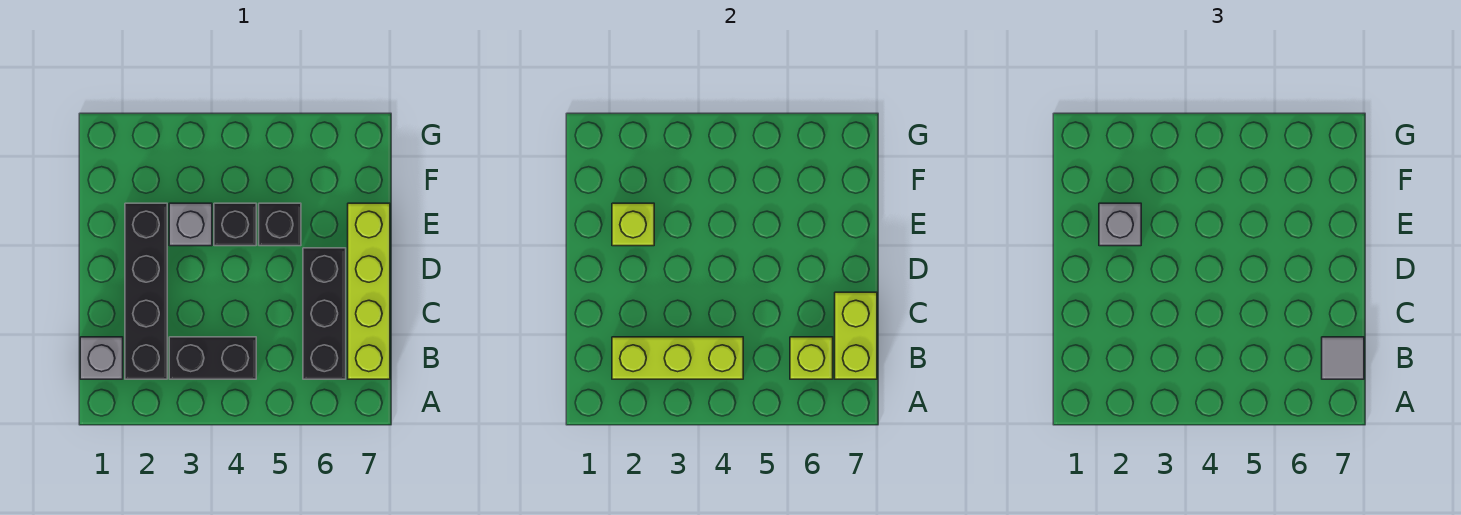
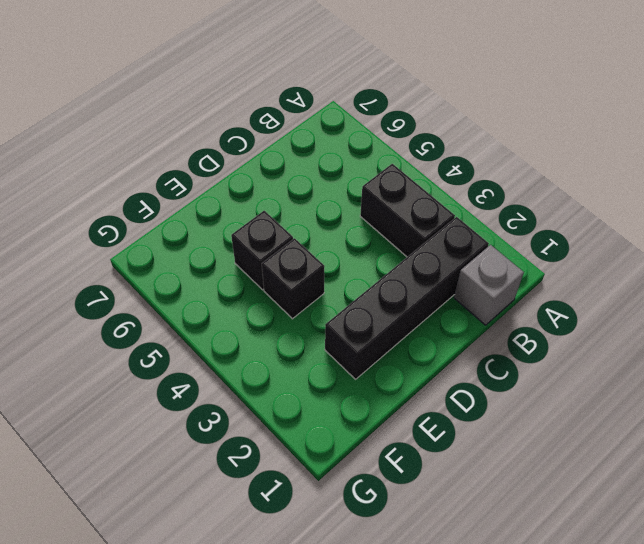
none -> black brick B6:D6 level 1
none -> lime brick B7:E7 level 1
none -> grey brick E3 level 1

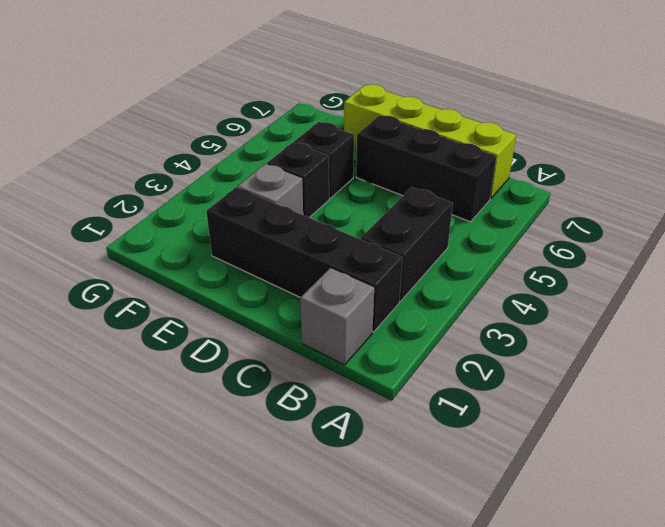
none -> lime brick B2:B4 level 2
none -> lime brick B6 level 2
none -> lime brick B7:C7 level 2

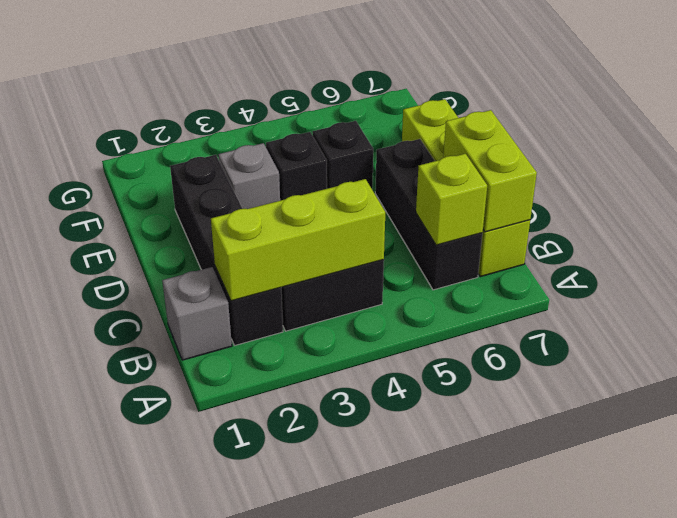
none -> lime brick E2 level 2
none -> grey tile B7 level 3
none -> grey brick E2 level 3

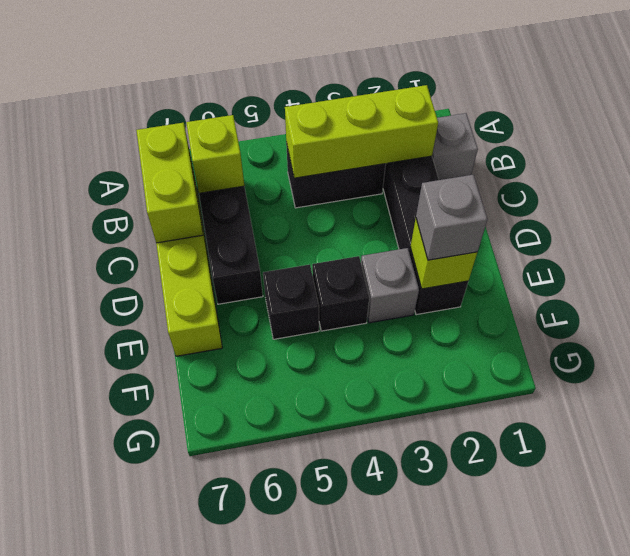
none -> grey tile B7 level 3

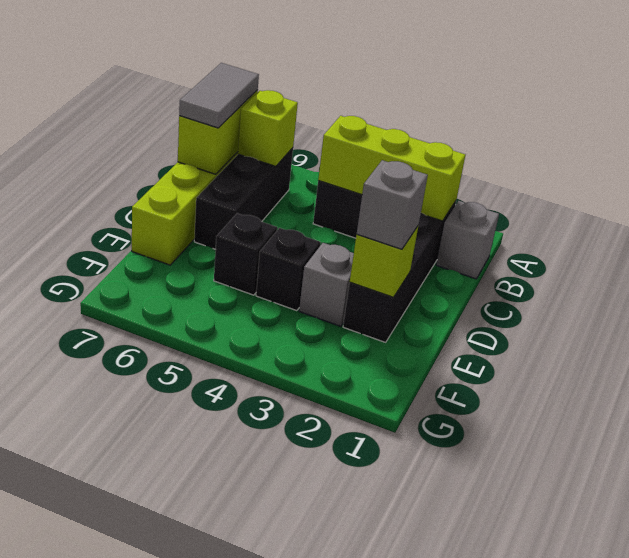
grey tile B7:C7 level 3 -> grey tile B7 level 3

